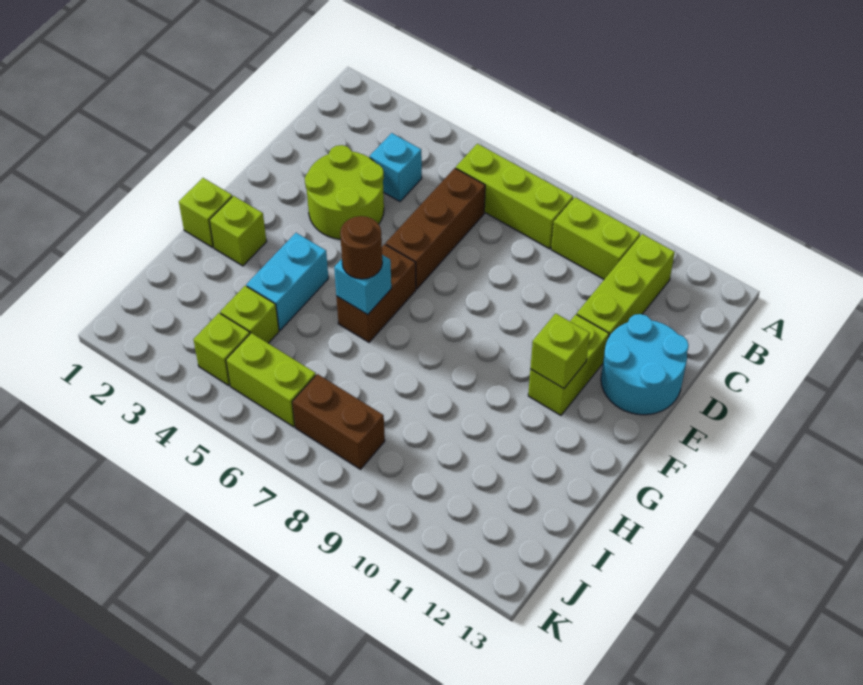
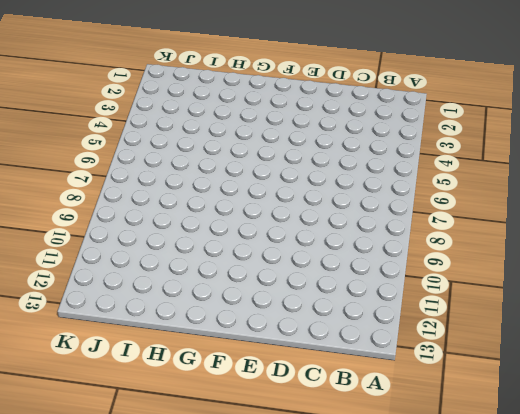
none -> lime brick B6:B8 level 1
none -> lime brick B9:B10 level 1
none -> lime brick B11:D11 level 1

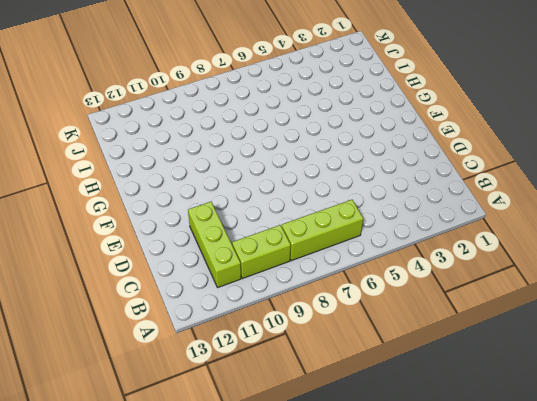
none -> cyan brick C4 level 1
none -> brown brick C6:E6 level 1
none -> lime round brick D3:E4 level 1

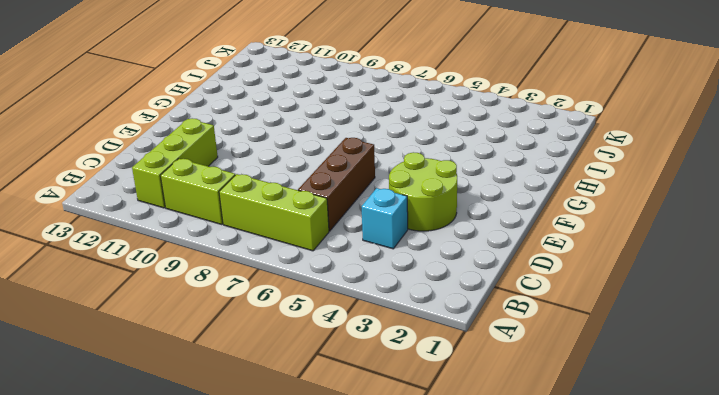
none -> cyan round brick D12:E13 level 1
none -> lime brick E11:F11 level 1
none -> brown brick F6:G6 level 1

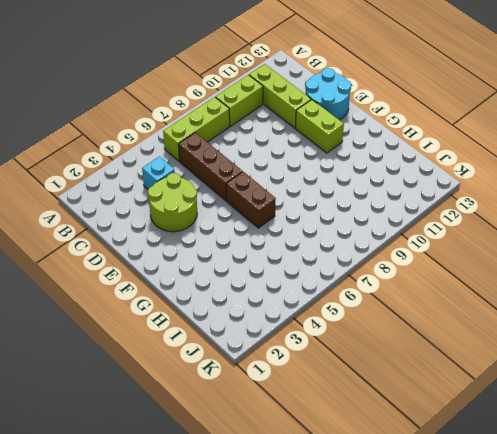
none -> lime brick G1 level 1
none -> lime brick G2 level 1
none -> cyan brick G4:H4 level 1

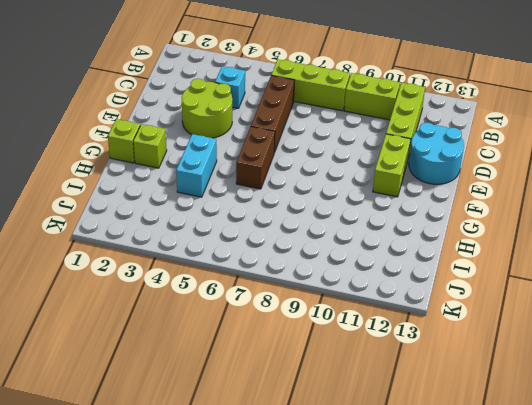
none -> lime brick I4 level 1
none -> lime brick J4 level 1
none -> lime brick J5:J6 level 1

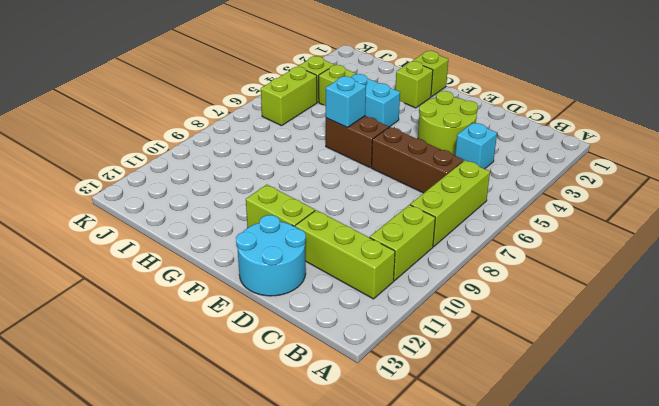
none -> brown brick J7:J8 level 1
none -> lime brick F11 level 2
none -> brown round brick G6 level 3

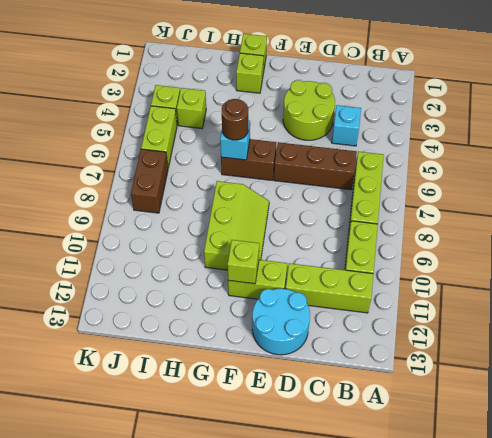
lime slope F8:G10 level 1 top G -> none
none -> cyan brick G4:H4 level 1

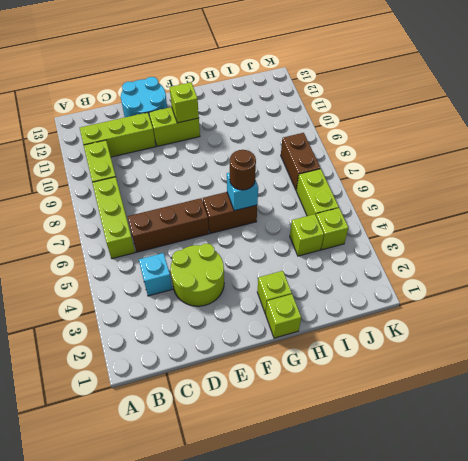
none -> cyan brick G4:H4 level 1

